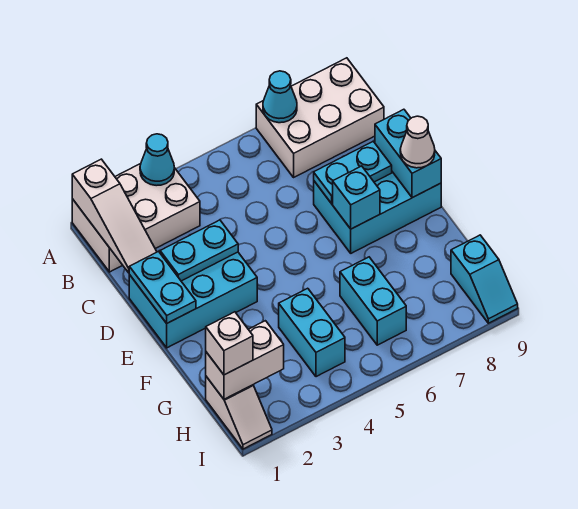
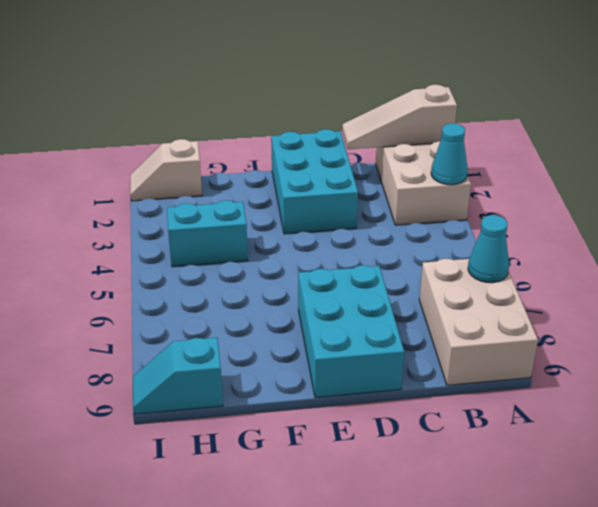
none -> cyan brick G6:H6 level 1
none -> cyan plate D1:E1 level 2
none -> cyan plate D2:D3 level 2

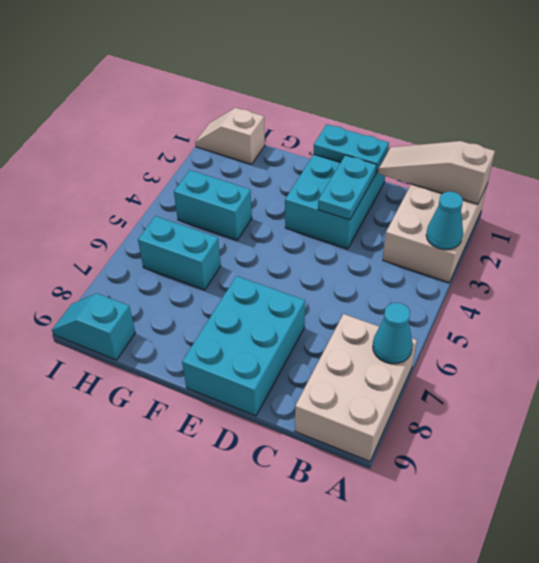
none -> cyan plate D7:D8 level 2
none -> cyan brick D9:E9 level 2
none -> cyan brick E7 level 2

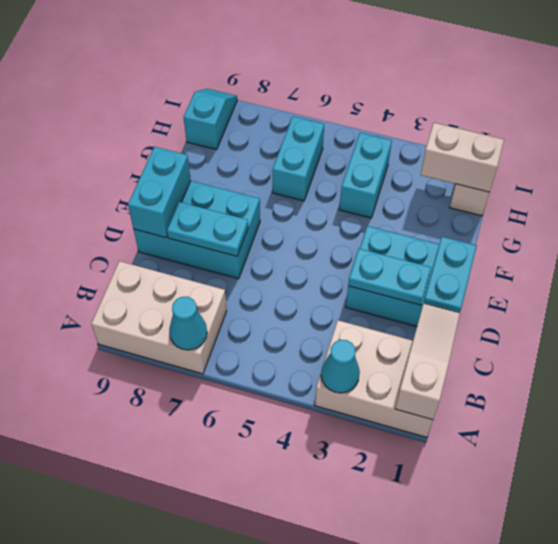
none -> cyan brick E7 level 2
none -> white cone E9 level 3
none -> white brick H1 level 3

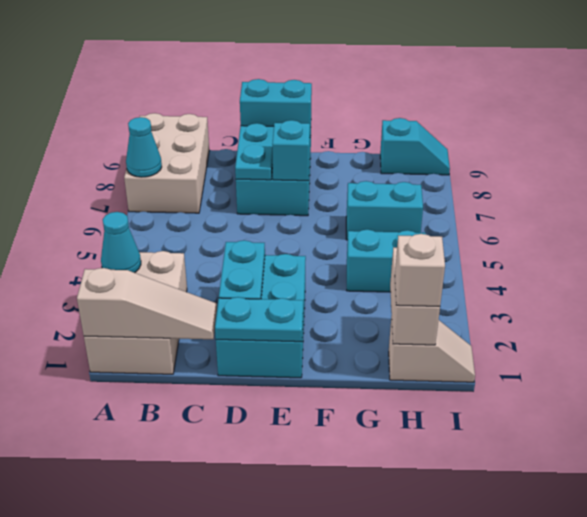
none -> white cone E9 level 3

